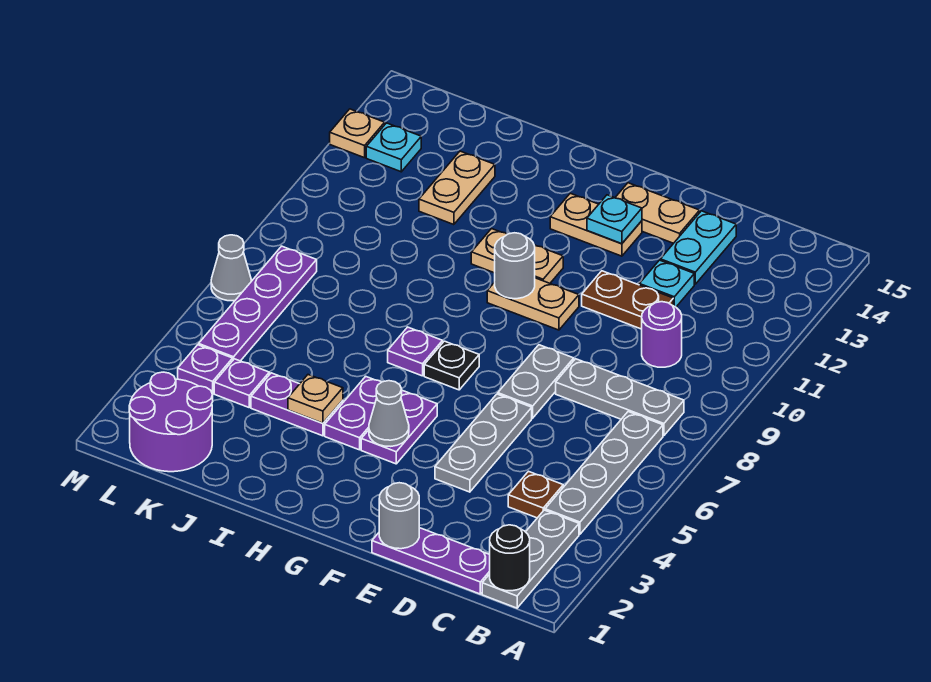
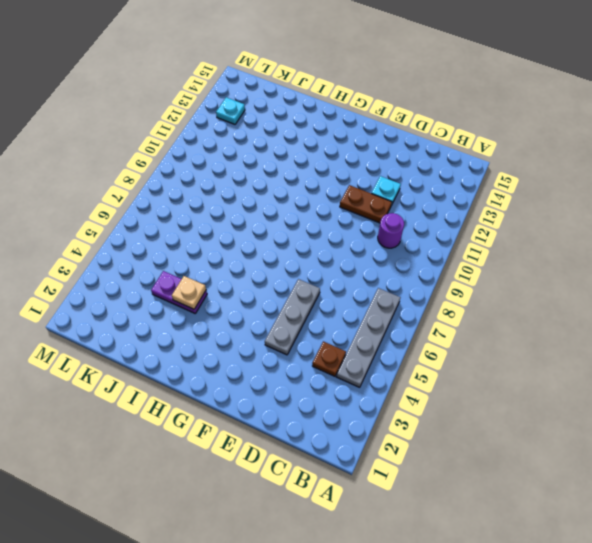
none -> grey plate B1:B3 level 1
none -> grey plate B8:D8 level 1
none -> purple plate C1:E1 level 1
none -> cyan plate D13:D14 level 1

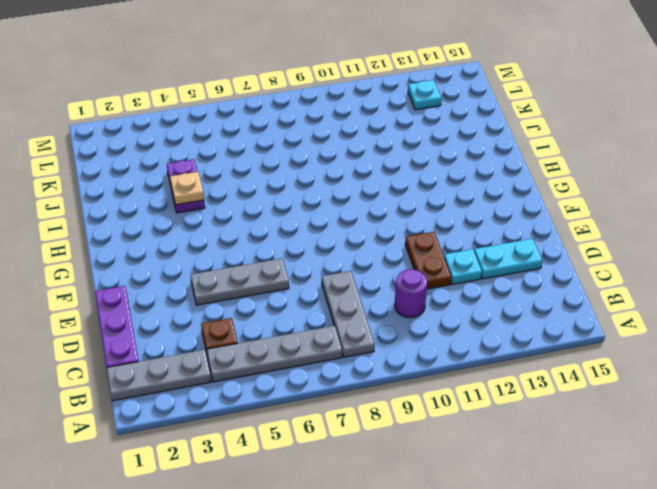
none -> grey plate E7:E8 level 1
none -> tan plate E14:F14 level 1
none -> tan plate F10:G10 level 1
none -> tan plate F13:G13 level 1

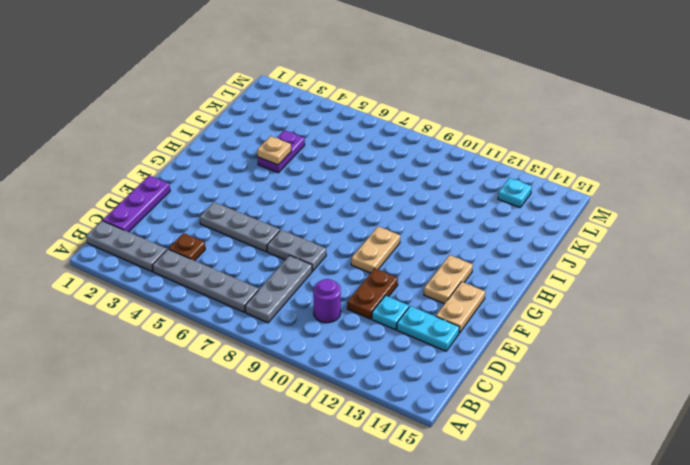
none -> purple plate G4:G5 level 1
none -> black plate G7 level 1
none -> tan plate G11:H11 level 1
none -> purple plate H4:H5 level 1

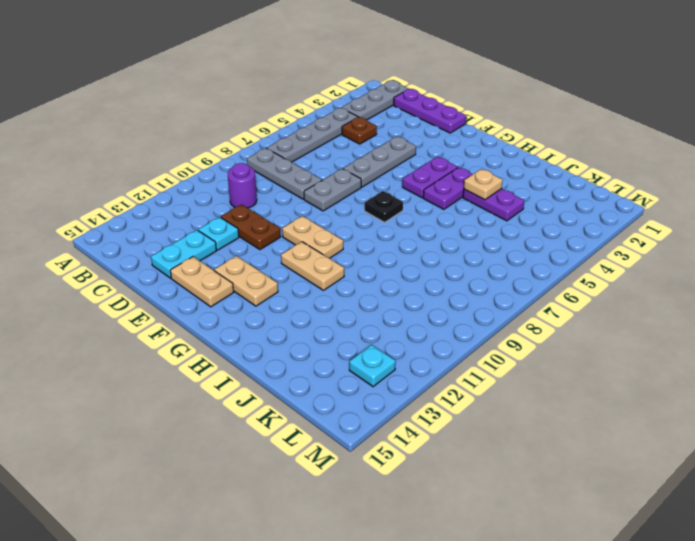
none -> purple plate H7 level 1
none -> tan plate J12:J13 level 1
none -> purple round brick K1:L2 level 1
none -> purple plate K4 level 1

